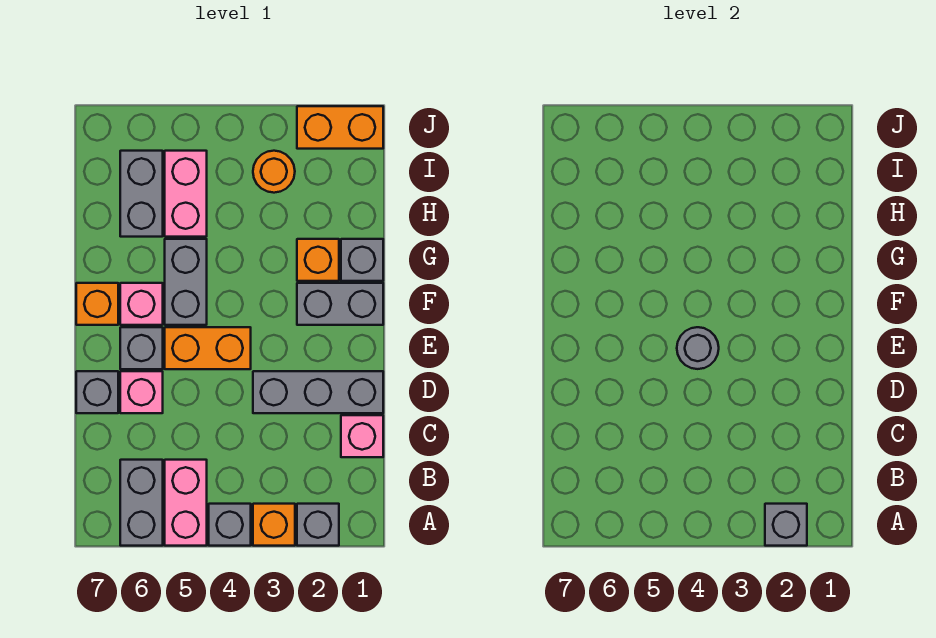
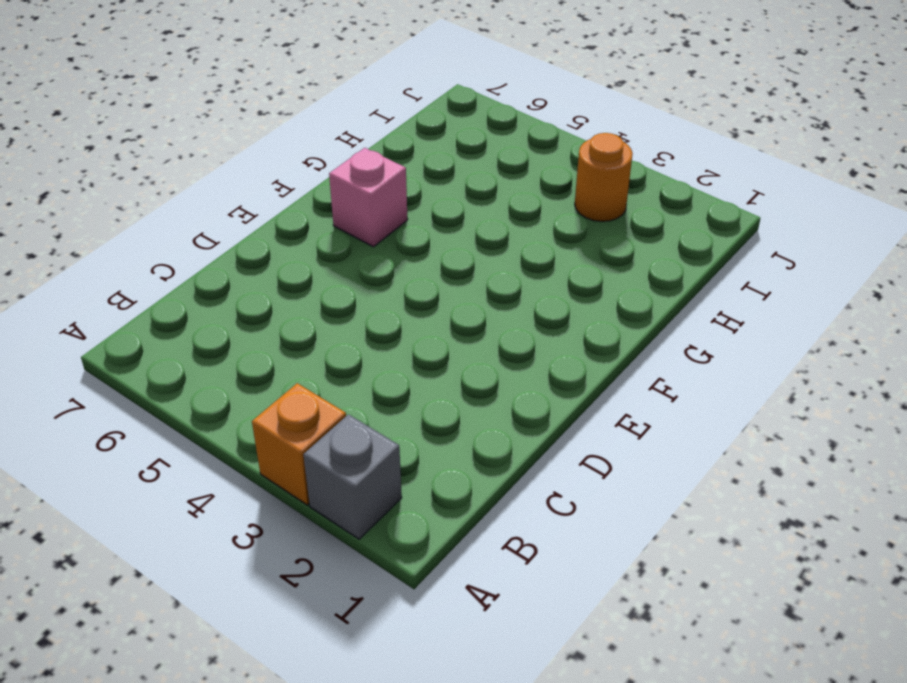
none -> grey brick A4 level 1
none -> pink brick A5:B5 level 1
none -> grey brick A6:B6 level 1

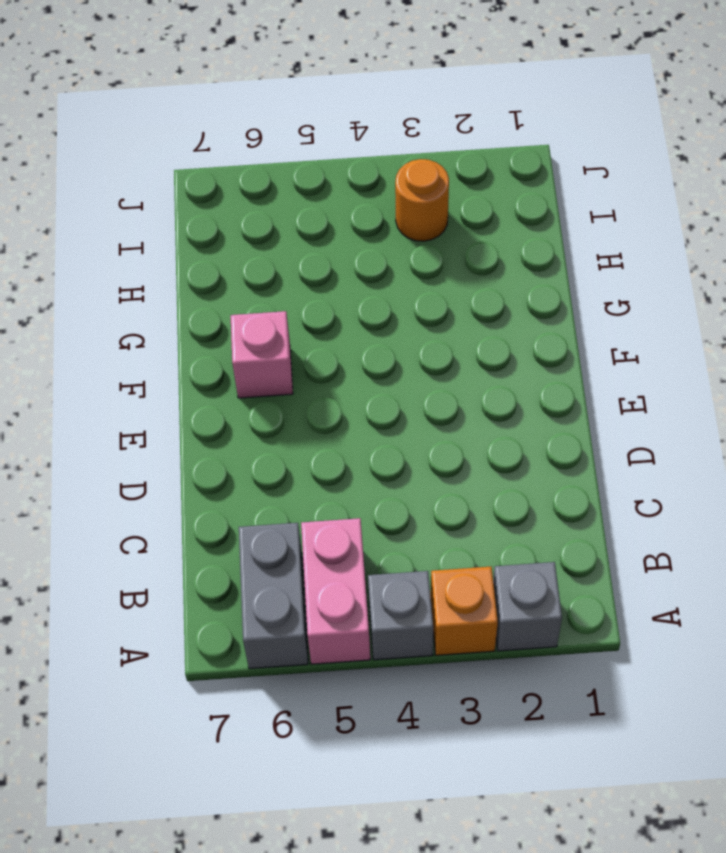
none -> pink brick C1 level 1
none -> grey brick D1:D3 level 1
none -> pink brick D6 level 1

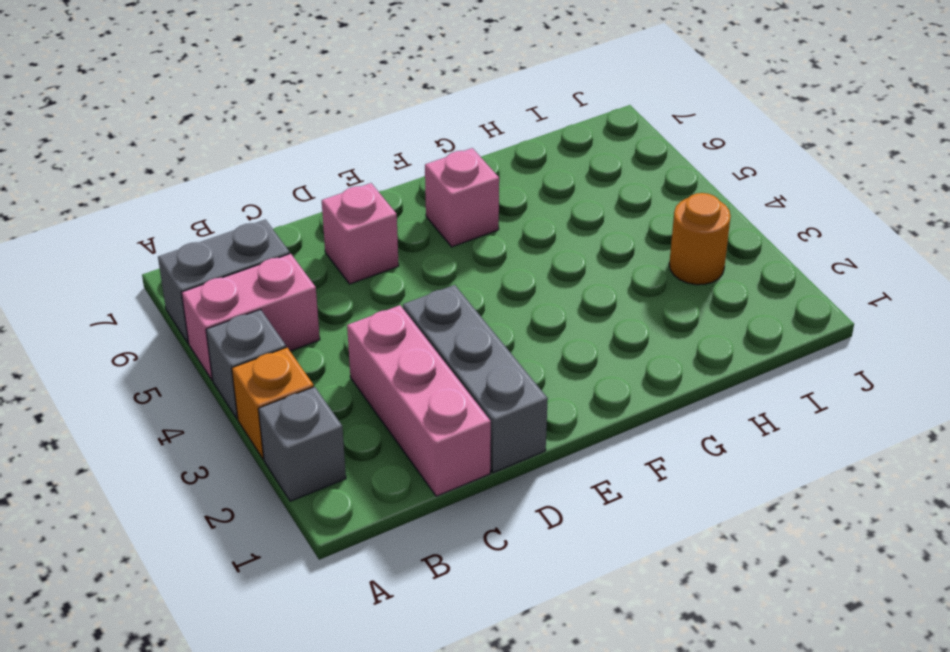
pink brick C1:C3 level 1 -> pink brick C1 level 1
none -> grey brick D7 level 1
none -> orange brick E4:E5 level 1
none -> grey brick E6 level 1

